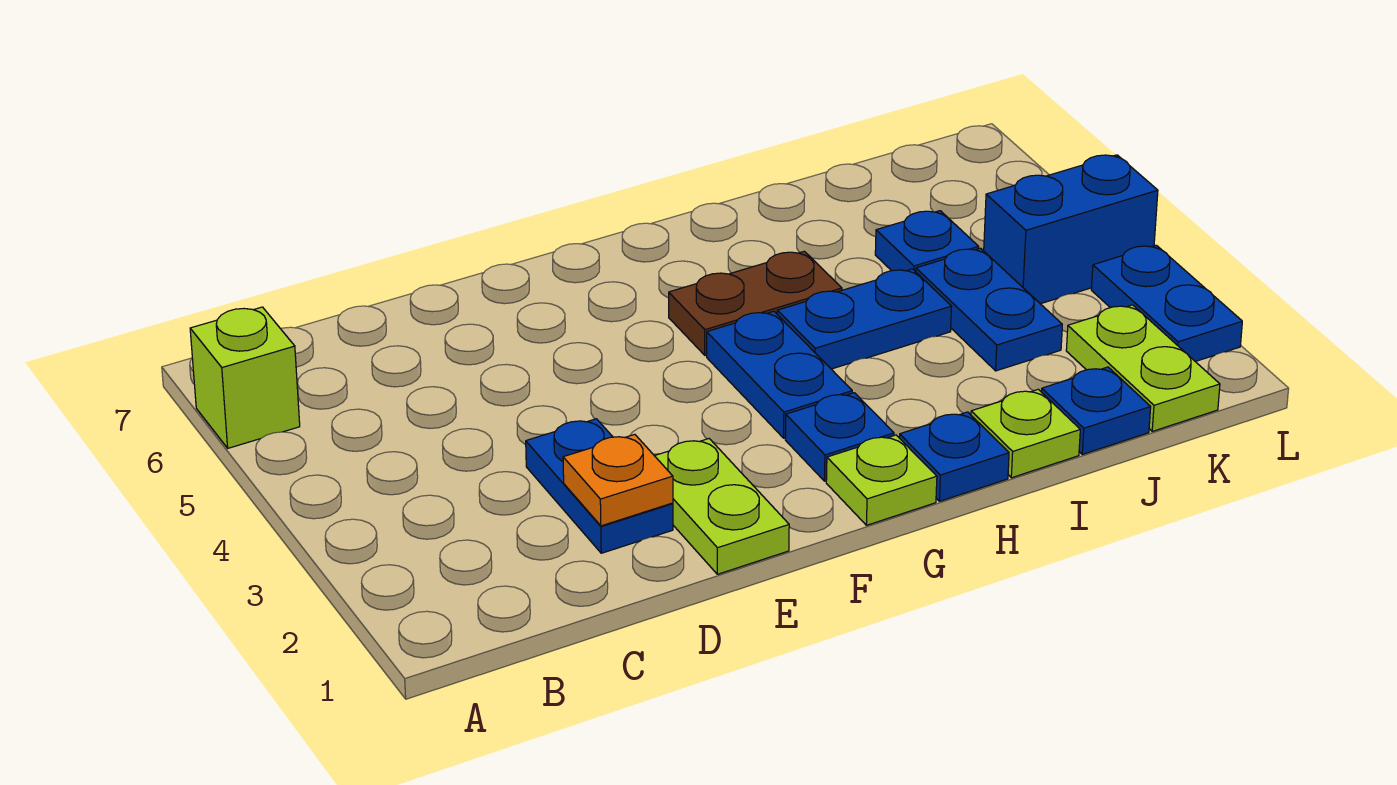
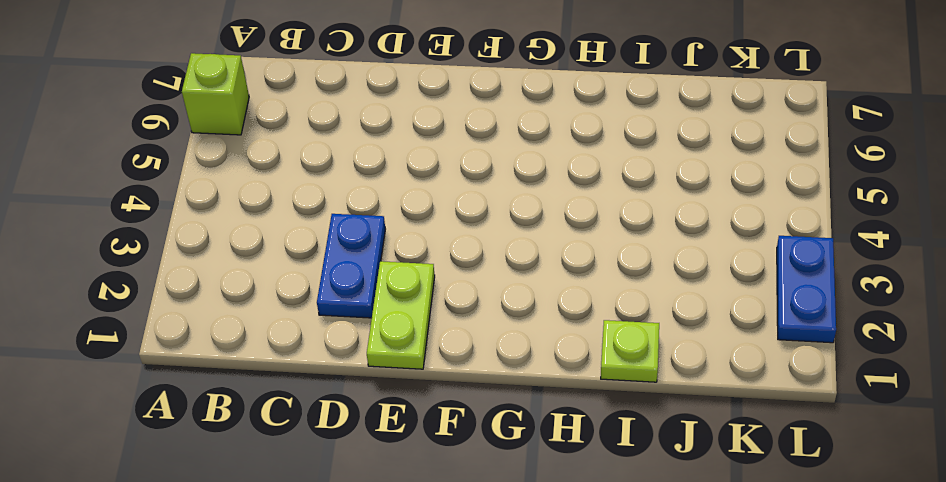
none -> lime plate G1 level 1
none -> blue plate G2 level 1
none -> blue plate G3:G4 level 1

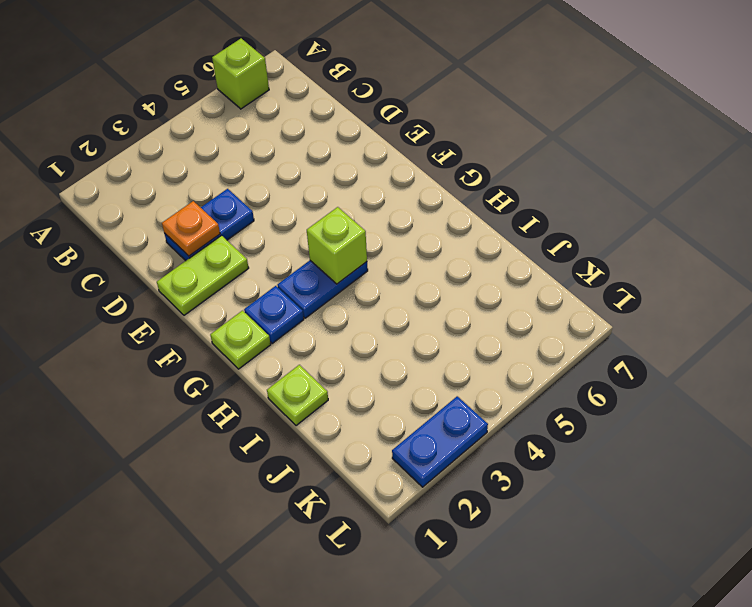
lime brick G4 level 2 -> none
none -> brown plate G5:H5 level 1
none -> blue plate H1 level 1
none -> blue plate H4:I4 level 1

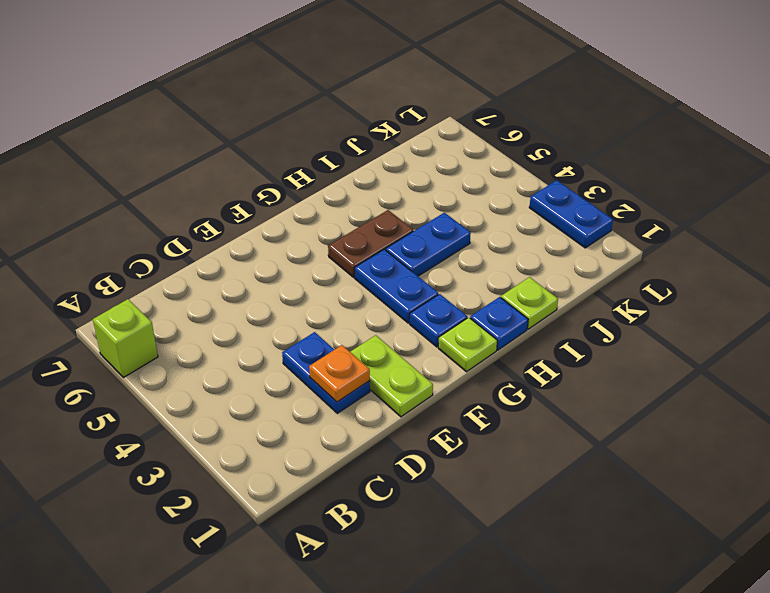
none -> blue plate J1 level 1
none -> blue plate J3:J4 level 1
none -> blue plate J5 level 1

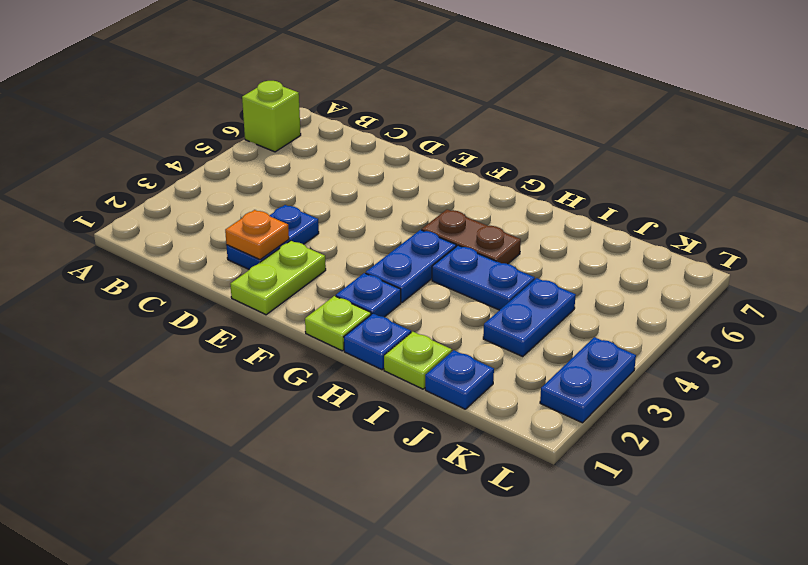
none -> blue plate J5 level 1
none -> lime plate K1:K2 level 1
none -> blue brick K4:L4 level 1

